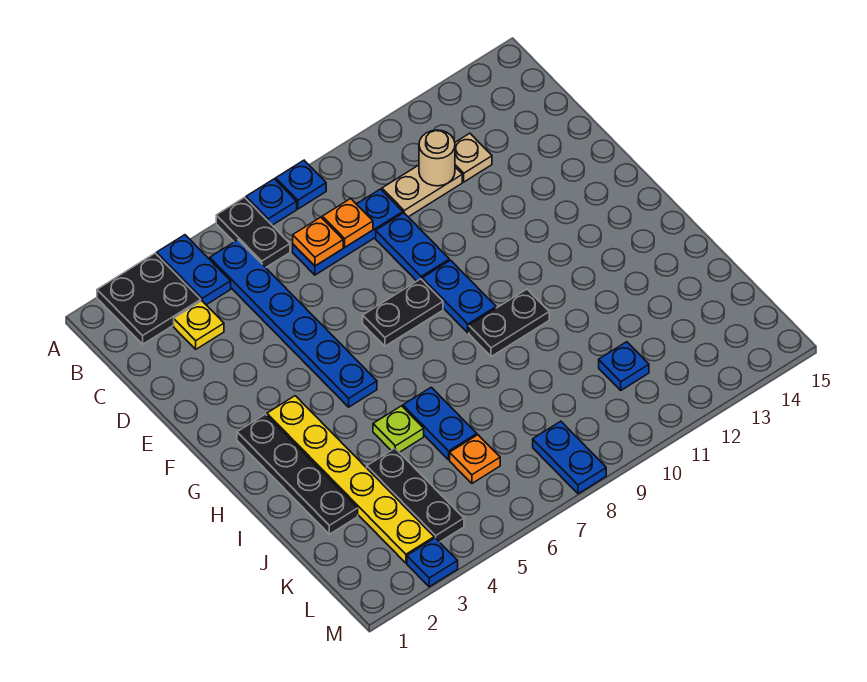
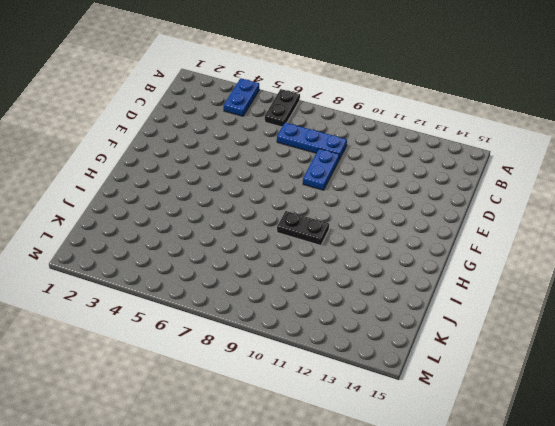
none -> black plate A2:B3 level 1
none -> blue plate A7 level 1
none -> blue plate A8 level 1

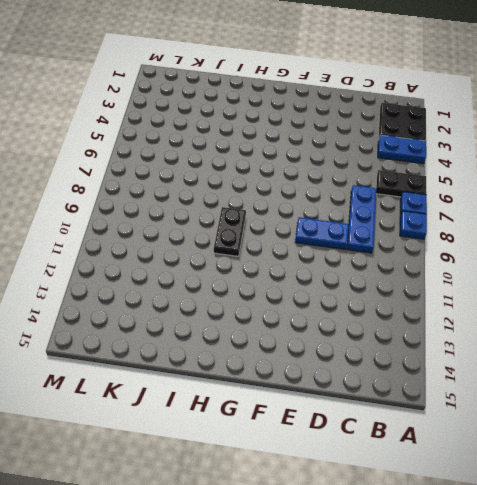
none -> blue plate B5:G5 level 1
none -> yellow plate C3 level 1
none -> tan plate C10:C11 level 1

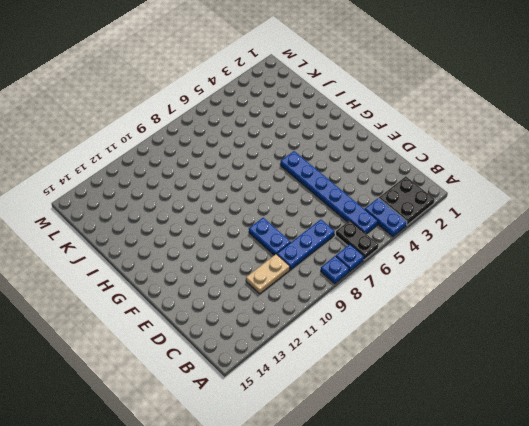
none -> yellow plate C3 level 1
none -> tan plate C12 level 1
none -> black plate F7:F8 level 1

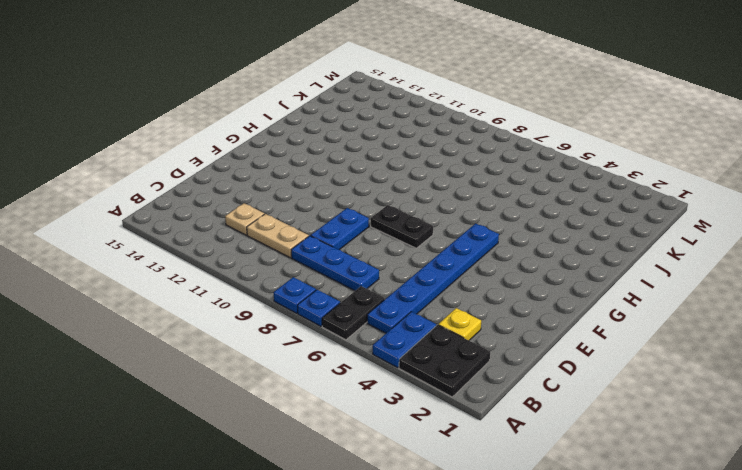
none -> blue plate F9:G9 level 1
none -> black plate G2:J2 level 1
none -> yellow plate G3:L3 level 1

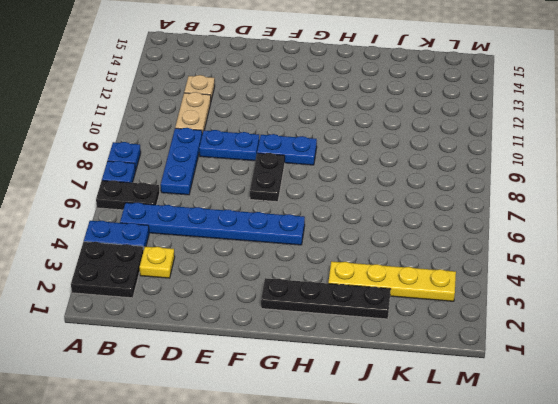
yellow plate I3:L3 level 1 -> yellow plate G3:L3 level 1
none -> black plate H9:H10 level 1
none -> lime plate I5 level 1
none -> blue plate I6:J6 level 1

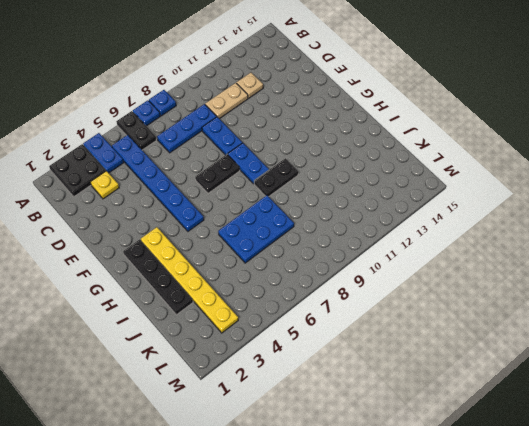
blue plate I6:J8 level 1 -> blue plate I6:J6 level 1
none -> lime plate I5 level 1
none -> black plate J4:L4 level 1
none -> orange plate K6 level 1

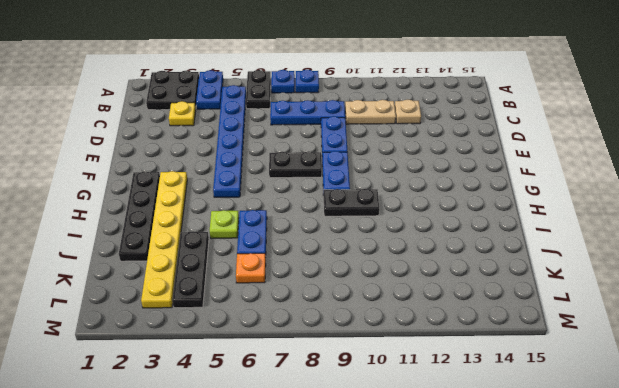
none -> blue plate K11 level 1
none -> blue plate L8:M8 level 1
none -> blue plate M3 level 1

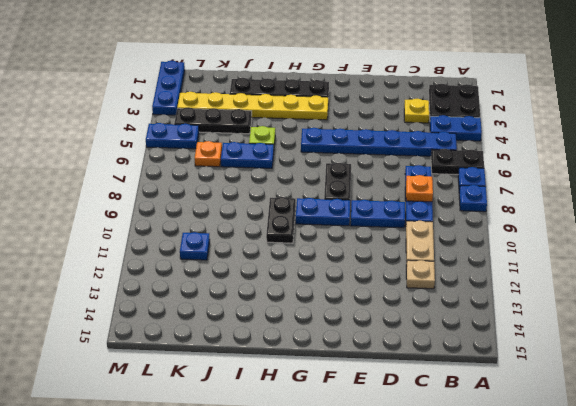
blue plate L5:M5 level 1 -> blue plate L8:M8 level 1
blue plate M1:M3 level 1 -> blue plate M3 level 1
none -> orange plate C7 level 2
none -> tan round brick C11 level 2

